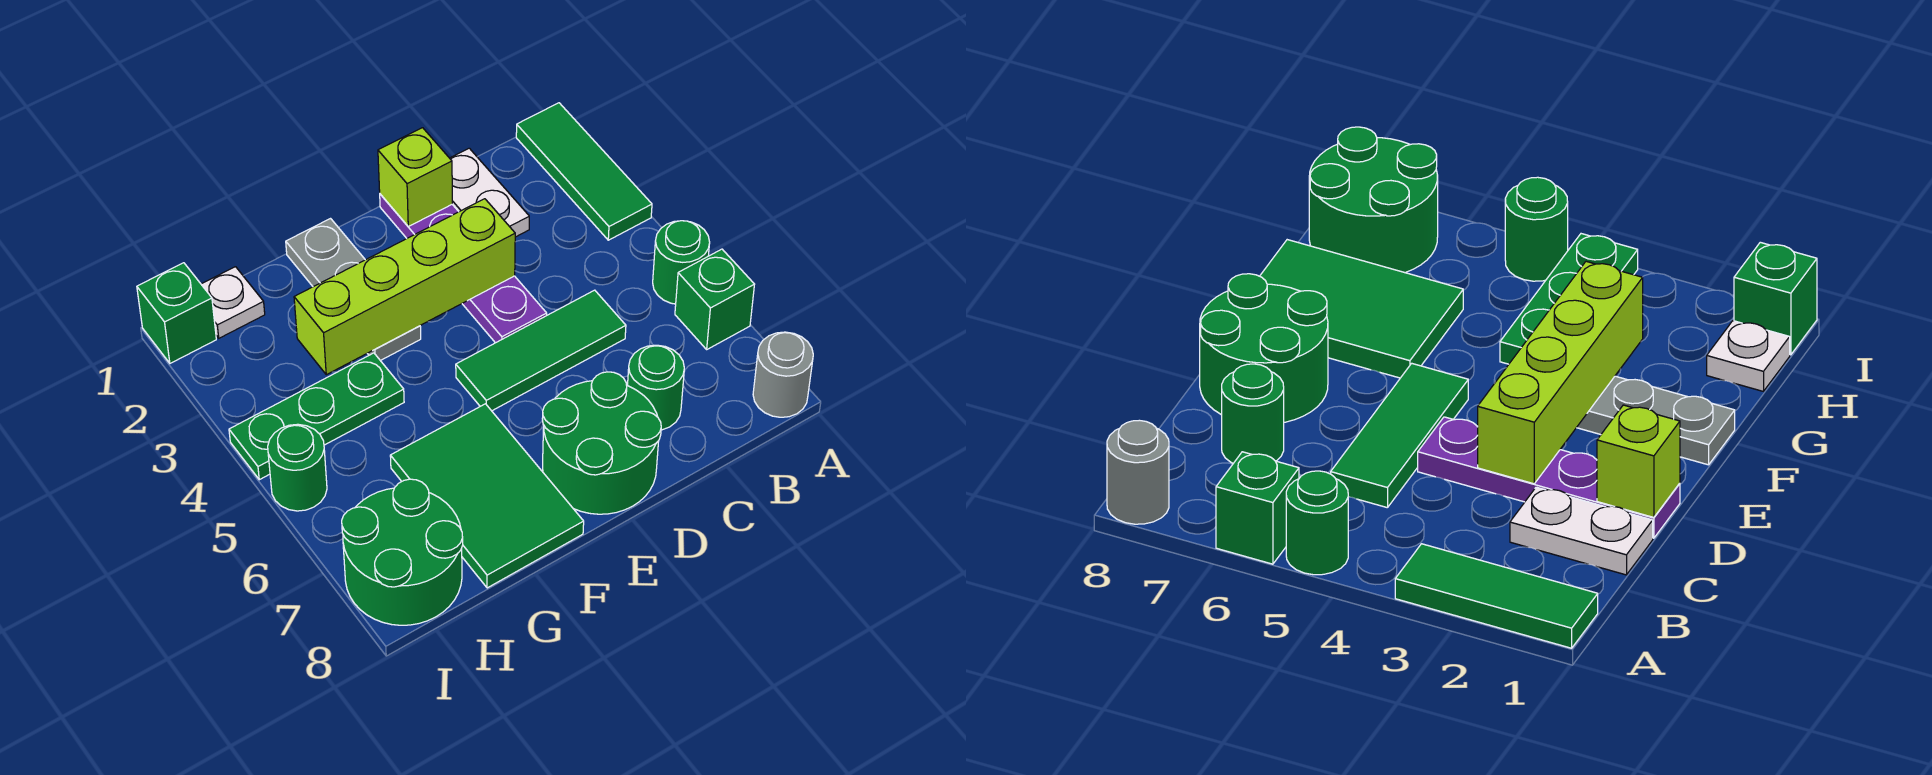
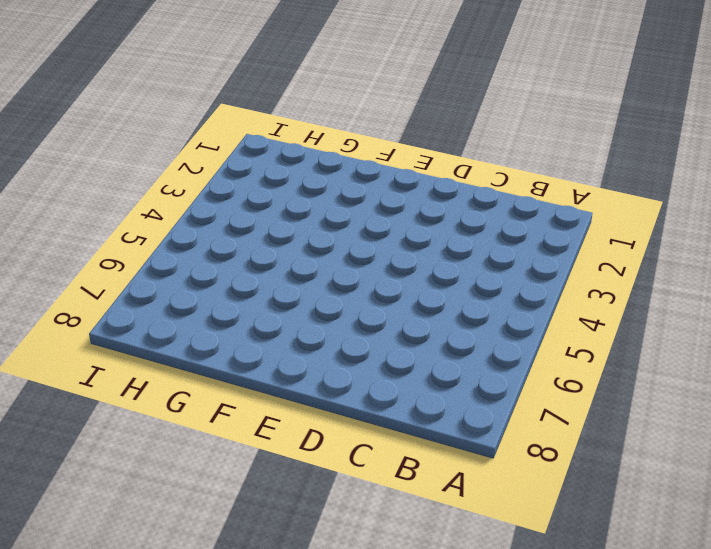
none -> green tile A1:A3 level 1
none -> green round brick A5 level 1
none -> green brick A6 level 1

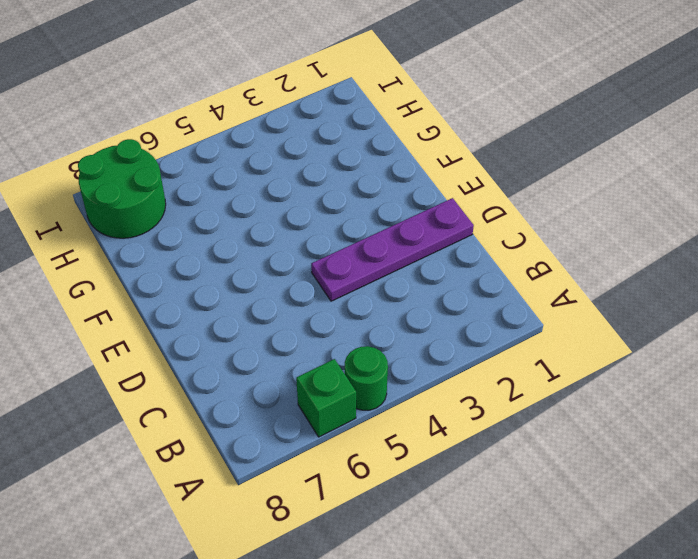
none -> green tile A1:A3 level 1
none -> grey round brick A8 level 1
none -> white plate C1:C2 level 1

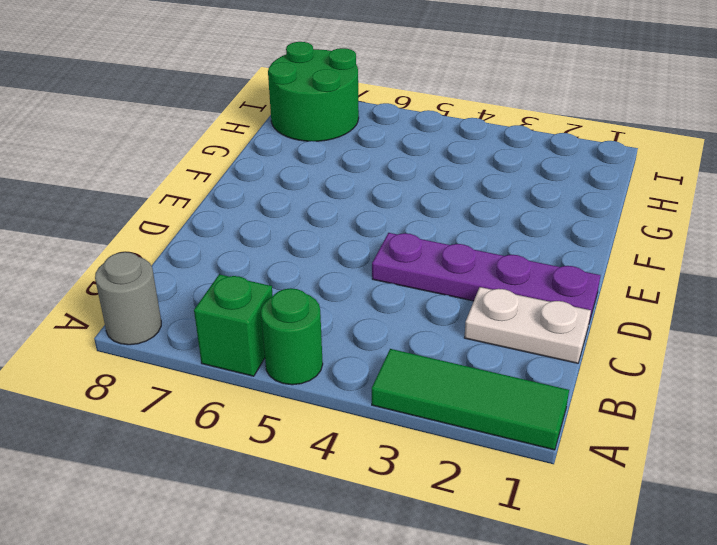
none -> green tile C5:E5 level 1
none -> green round brick C7 level 1
none -> green round brick D7:E8 level 1

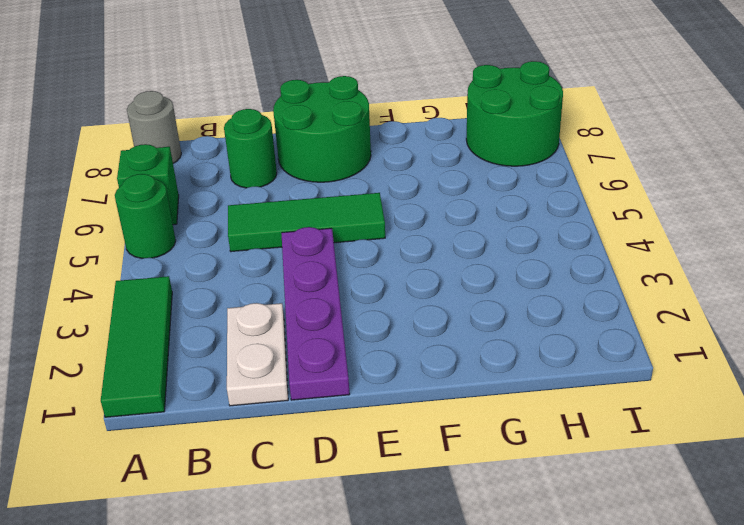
none -> grey plate F1:F3 level 1
none -> green tile F6:G8 level 1
none -> green plate G4:I4 level 1

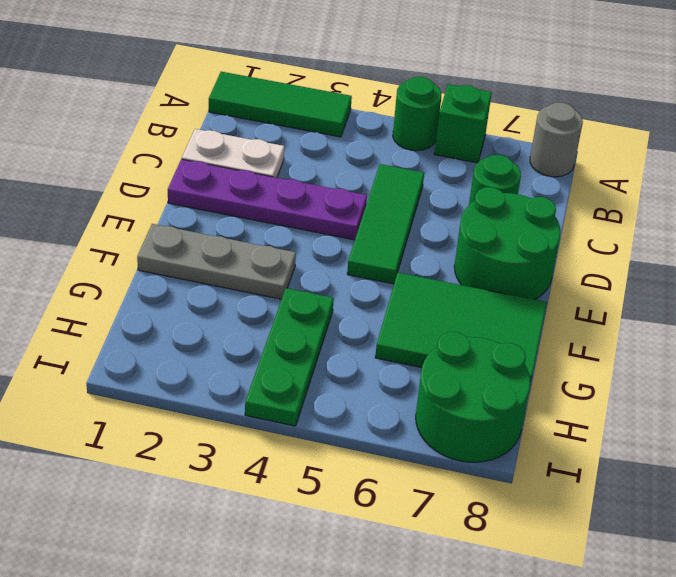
none -> white plate H1 level 1
none -> green brick I1 level 1
none -> green round brick I5 level 1

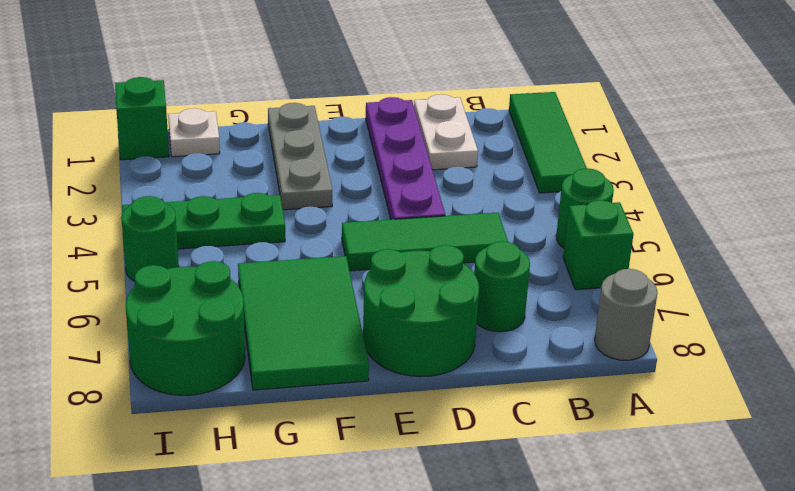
none -> lime brick D1 level 2
none -> lime brick D3:G3 level 2

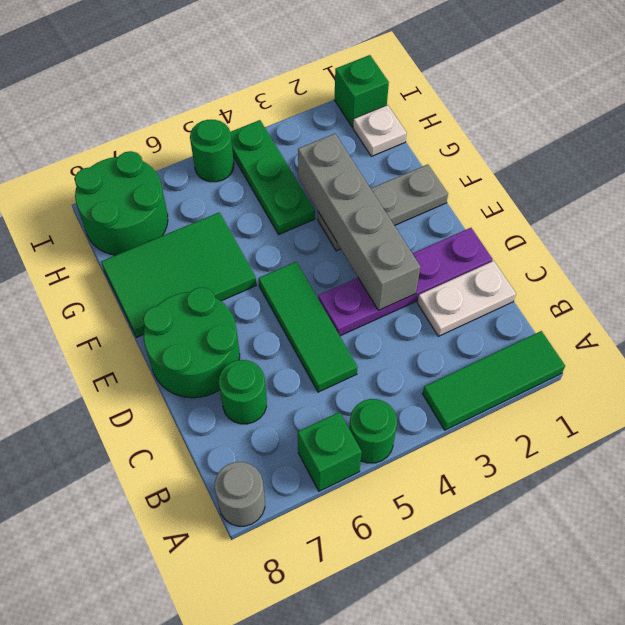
grey brick D3:G3 level 2 -> lime brick D3:G3 level 2
none -> lime brick D1 level 2

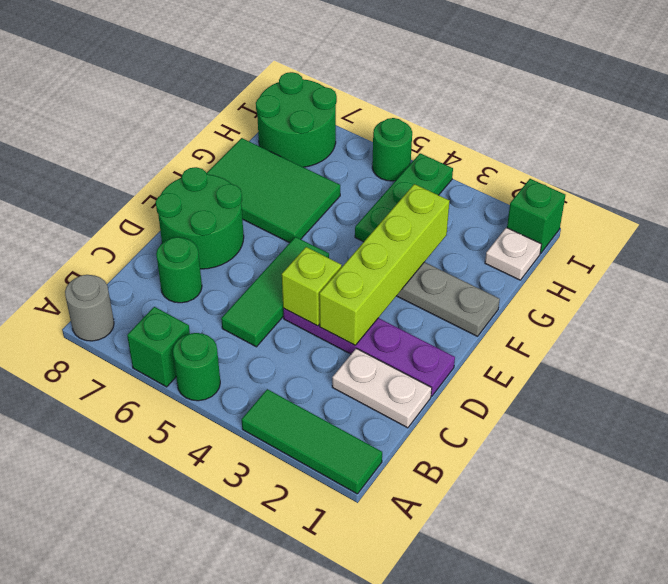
lime brick D4 level 2 -> lime brick D1 level 2

